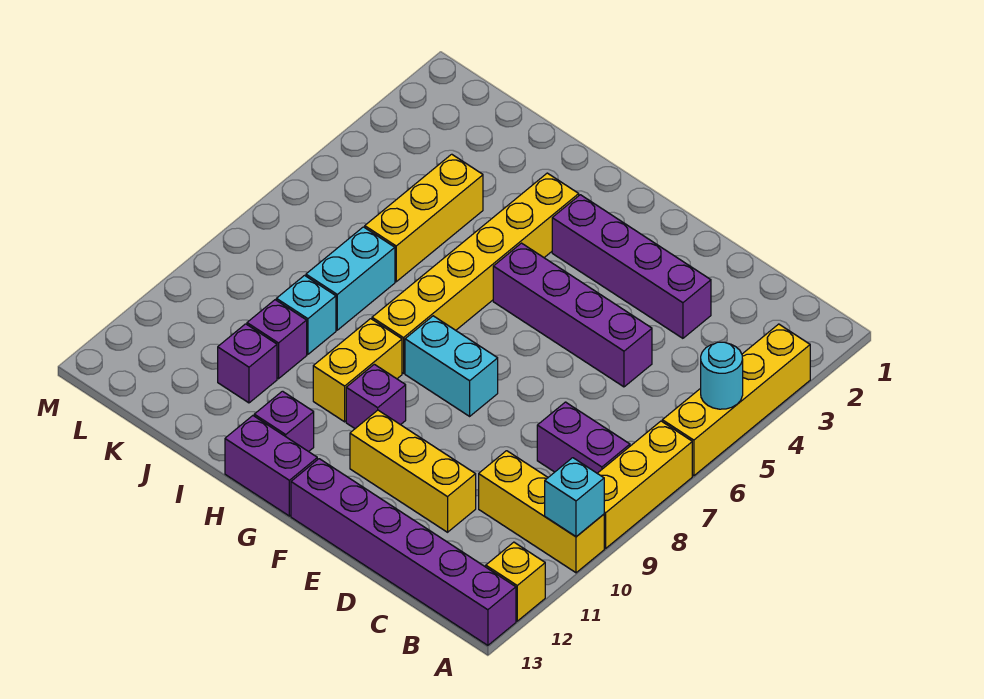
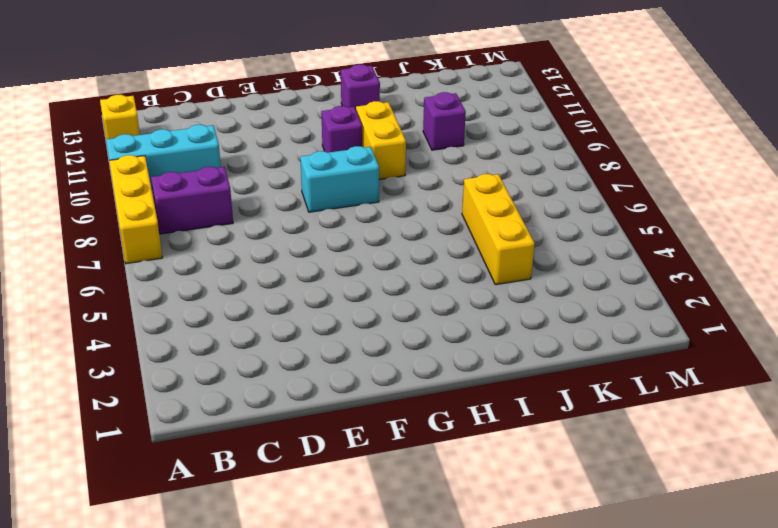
cyan brick A10:C10 level 1 -> yellow brick A10:C10 level 1
none -> yellow brick A3:A6 level 1
none -> purple brick A13:F13 level 1
none -> purple brick D3:G3 level 1

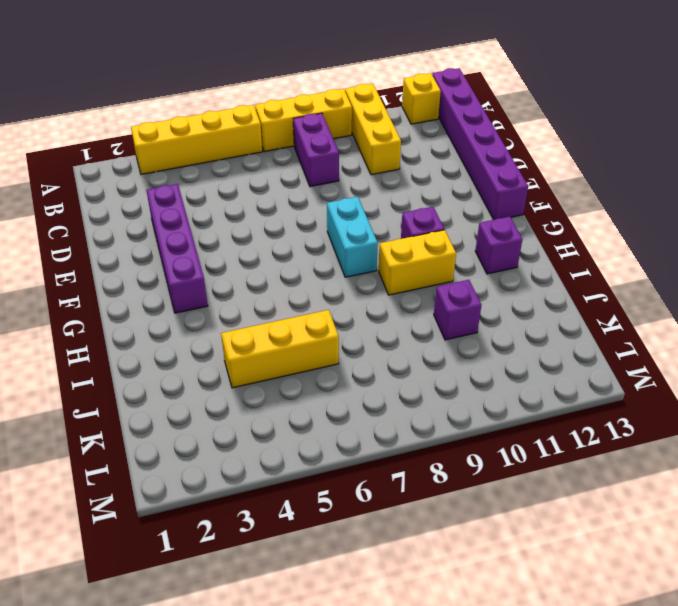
none -> purple brick D5:G5 level 1
none -> yellow brick D11:F11 level 1
none -> purple brick G13:H13 level 1

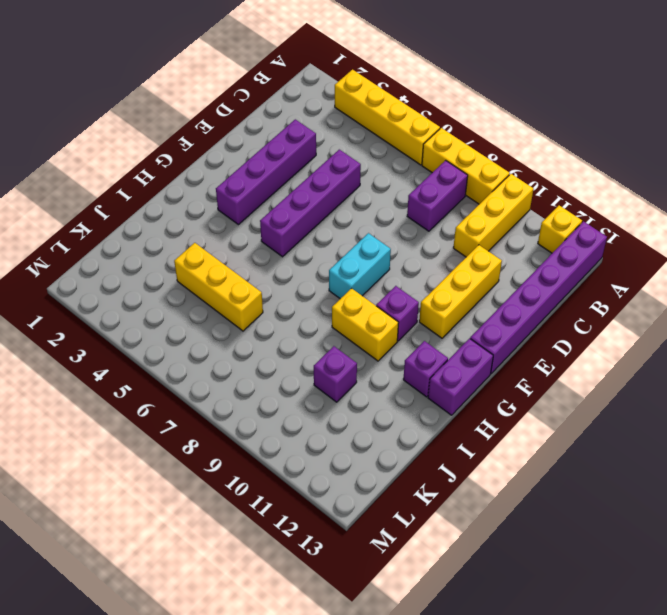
none -> yellow brick H3:H8 level 1
none -> cyan brick J7:J8 level 1
none -> cyan brick J9 level 1

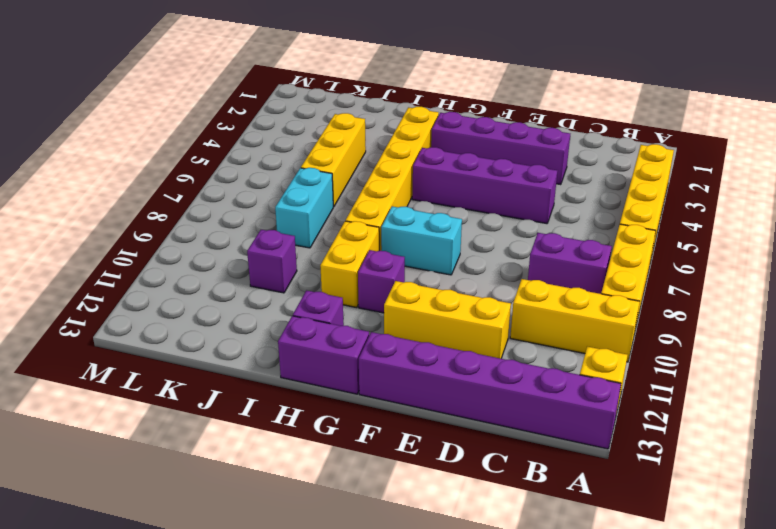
none -> cyan brick J9 level 1
none -> purple brick J11 level 1
none -> cyan round brick A5 level 2

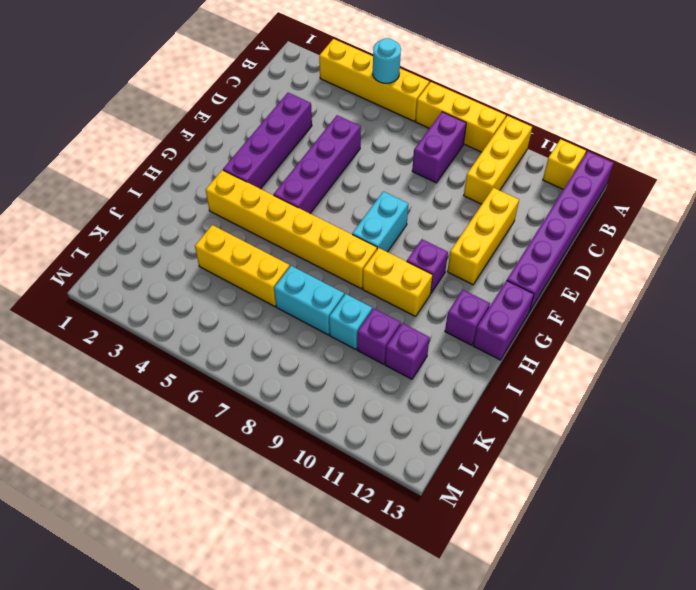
none -> cyan brick A10 level 2

